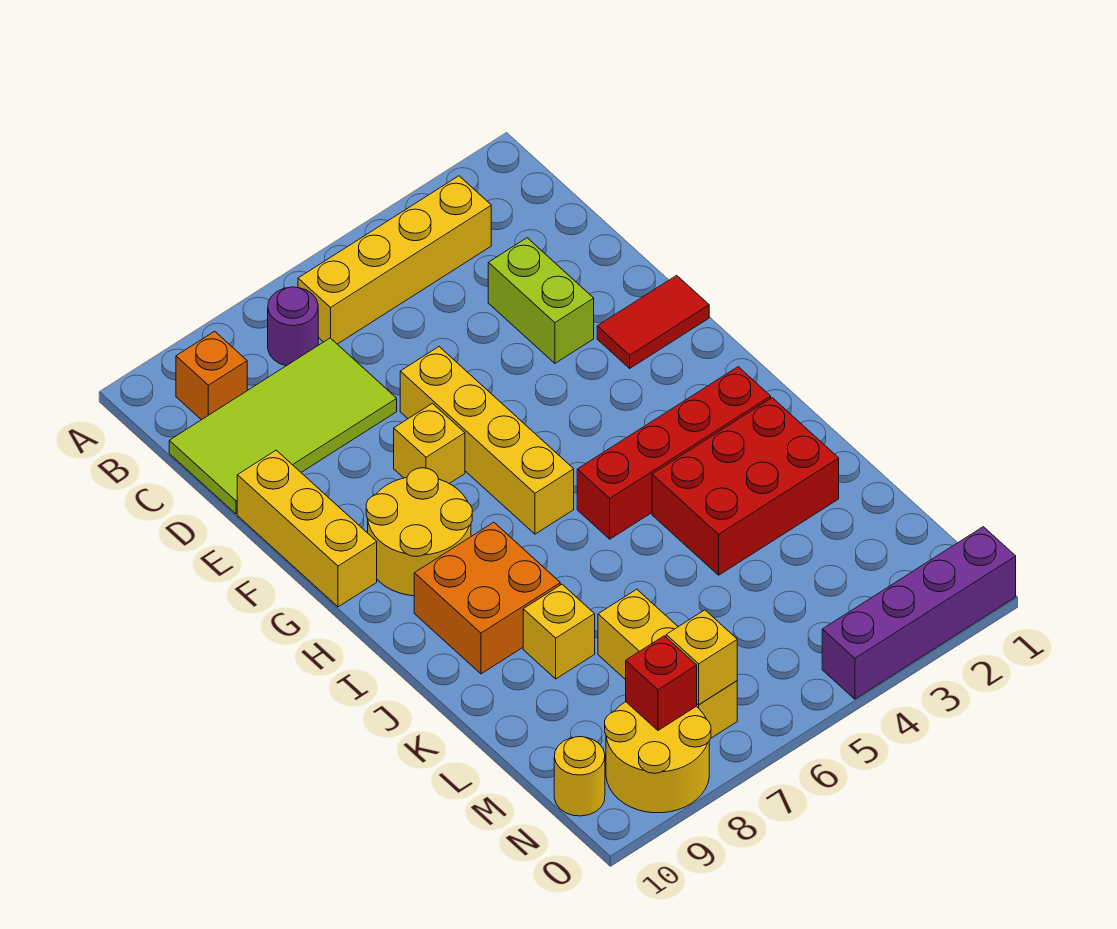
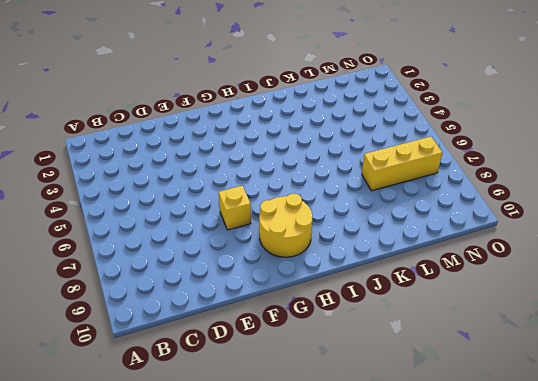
none -> yellow brick B3:B6 level 1
none -> purple round brick B7 level 1
none -> orange brick B9 level 1

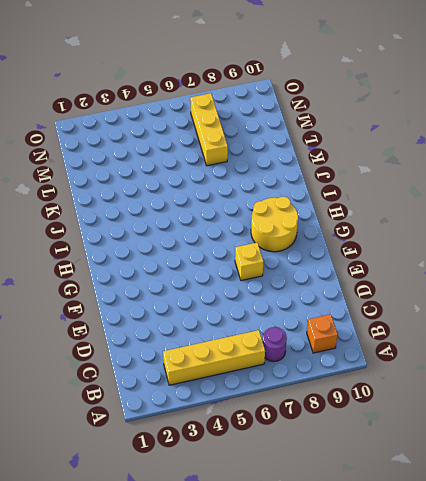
none -> lime tile C7:D10 level 1
none -> lime brick D3:E3 level 1
none -> yellow brick E6:H6 level 1

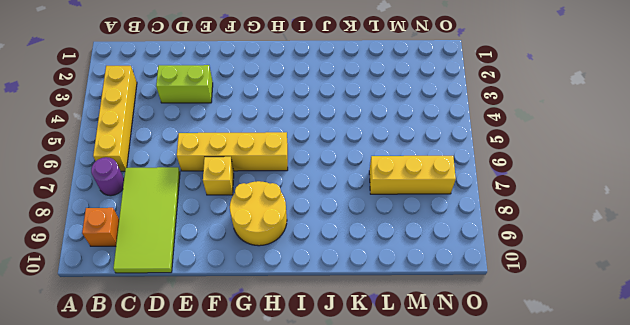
none -> yellow brick E10:G10 level 1
none -> red tile F1:F2 level 1
none -> red brick I2:I5 level 1

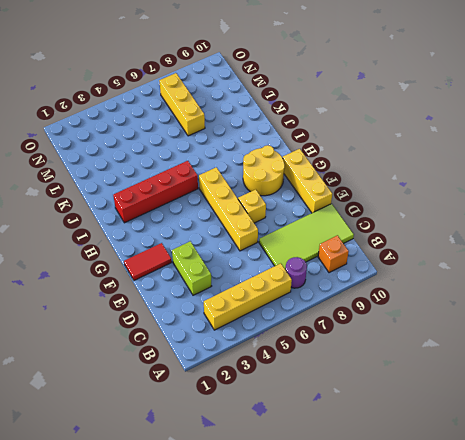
none -> orange brick I8:J9 level 1
none -> red brick J2:K4 level 1
none -> yellow brick K8 level 1

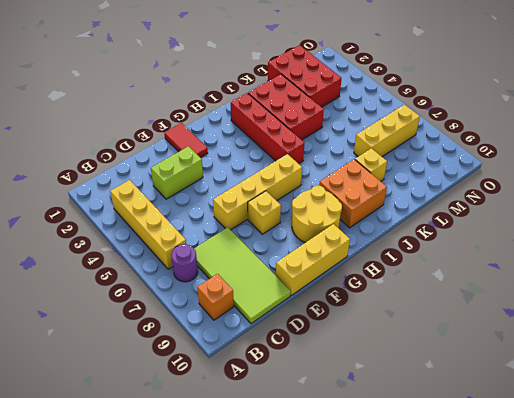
red brick L1:M3 level 1 -> none
none -> yellow round brick N8:O9 level 1
none -> yellow round brick N10 level 1
none -> purple brick O1:O4 level 1

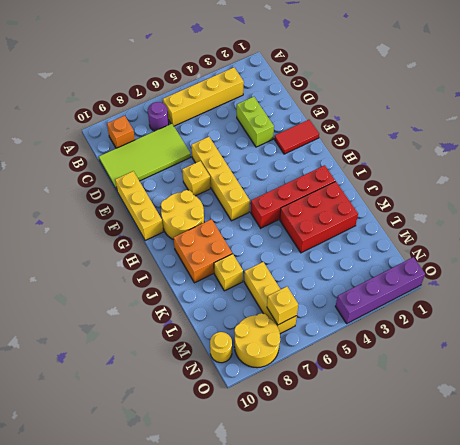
none -> red brick N8 level 2

